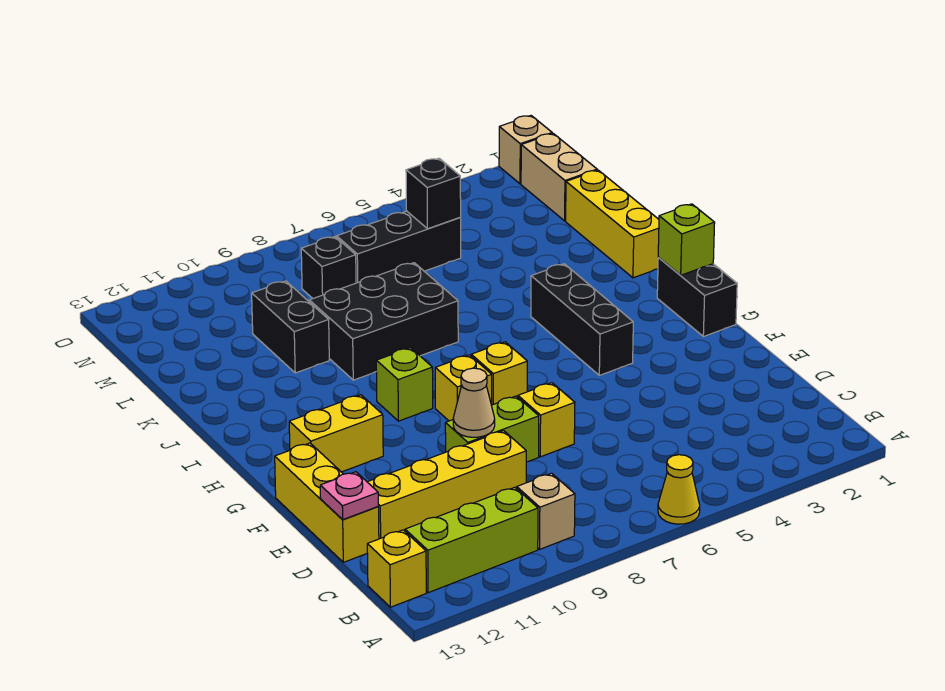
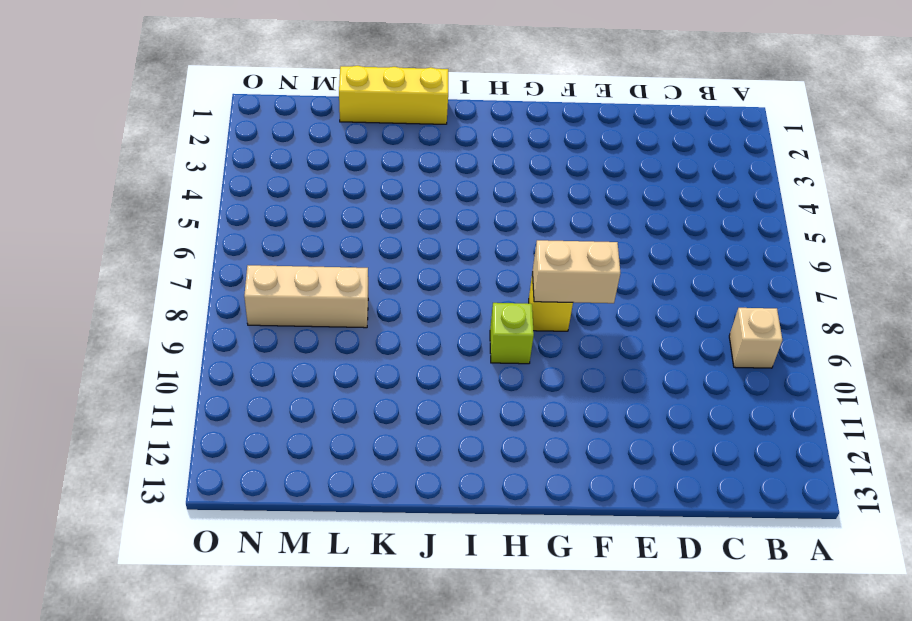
tan brick F8:G8 level 2 -> tan brick M1:N1 level 1
tan brick L8:N8 level 1 -> black brick M8 level 1
none -> yellow cone A6 level 1
none -> lime brick B10:B12 level 1
none -> yellow brick B13 level 1

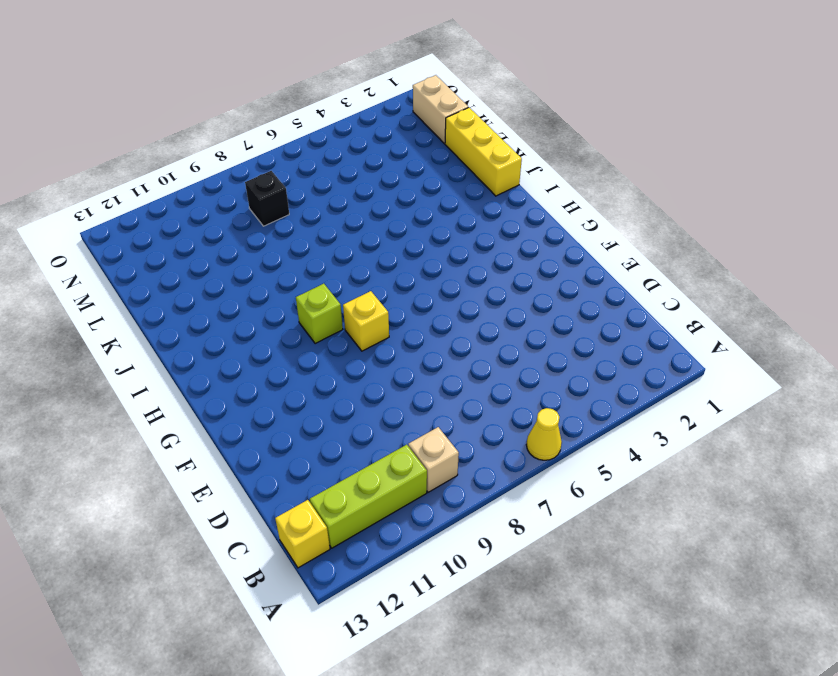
none -> yellow brick D9:D12 level 1
none -> yellow brick D13:F13 level 1
none -> yellow brick E7 level 1

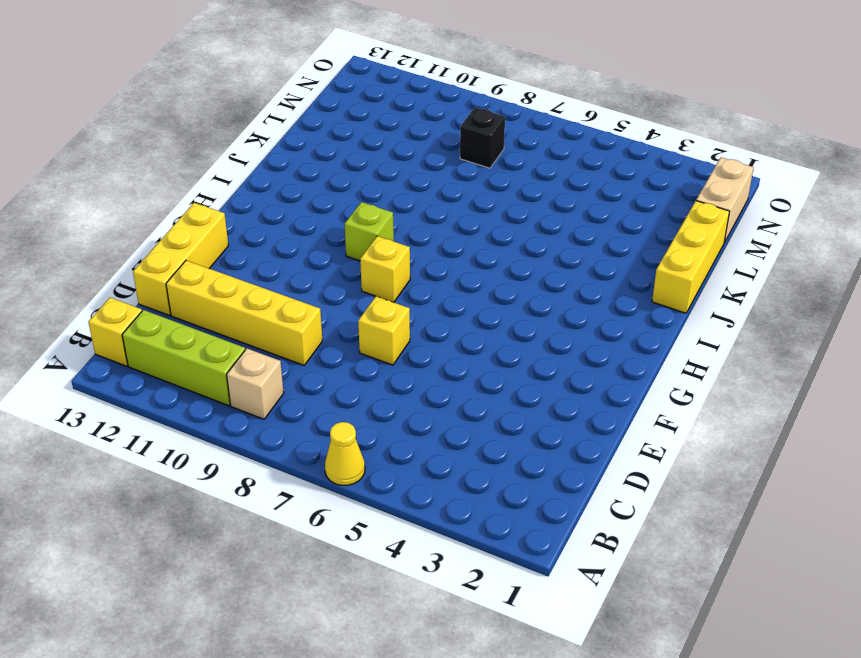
none -> lime brick E8:E9 level 1
none -> black brick G1:H1 level 1
none -> black brick G4:I4 level 1

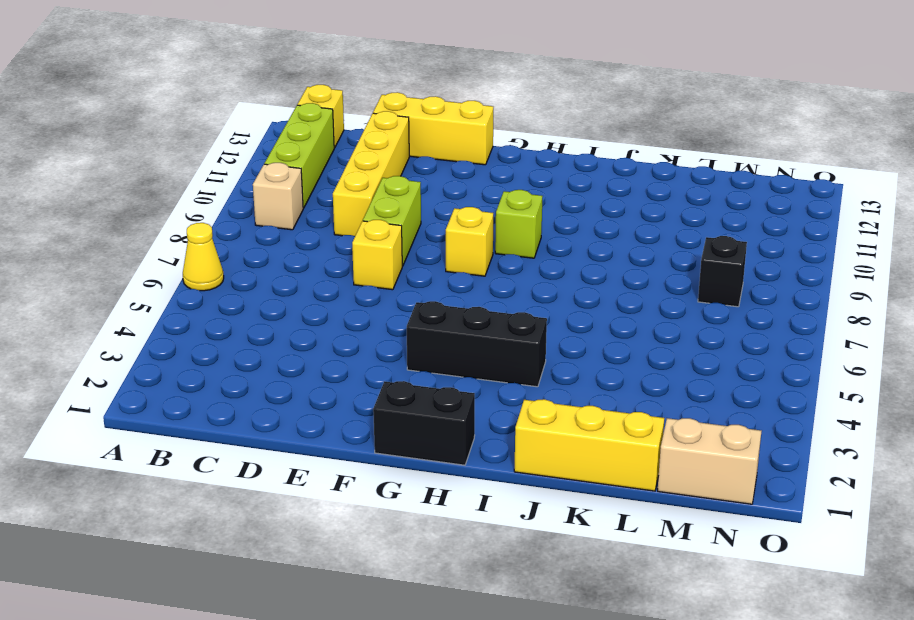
none -> yellow brick G7 level 1
none -> yellow brick G11:G12 level 1
none -> black brick J7:K9 level 1

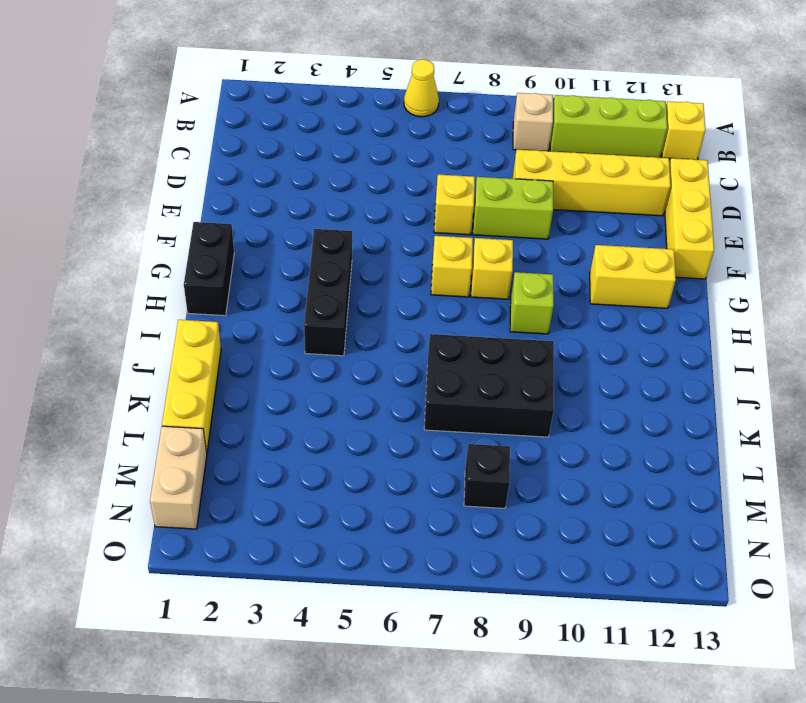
none -> black brick K10:L10 level 1
none -> black brick M5:M7 level 1
none -> tan brick O1 level 1

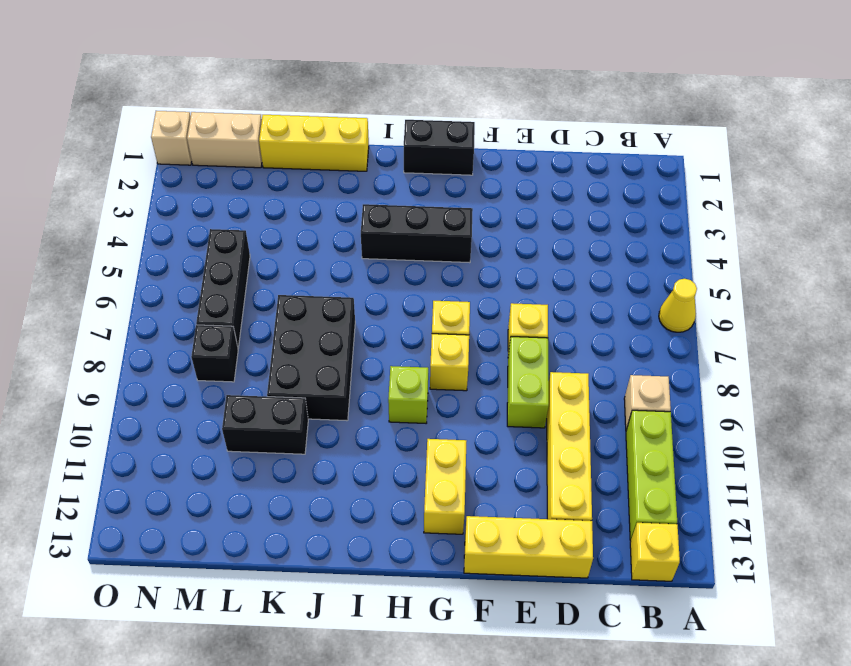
none -> pink plate D13 level 2
none -> tan cone E9 level 2
none -> lime brick H1 level 2

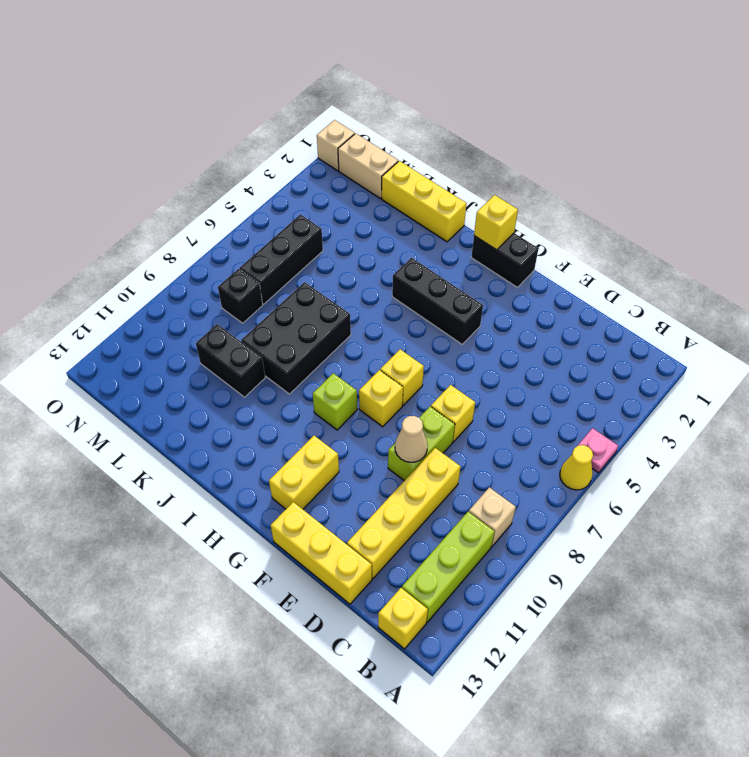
pink plate A5 level 1 -> pink plate D13 level 2
yellow brick H1 level 2 -> lime brick H1 level 2
none -> black brick M5 level 2

